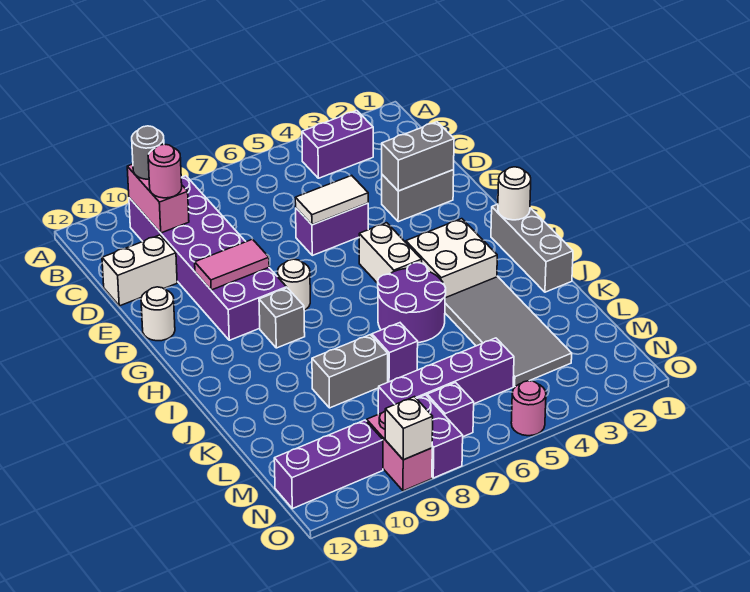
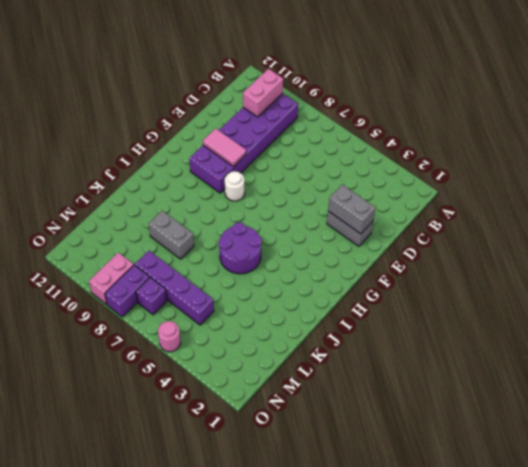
none -> purple brick B3:B4 level 1
none -> white brick D11:D12 level 1
none -> purple brick E5:E6 level 1

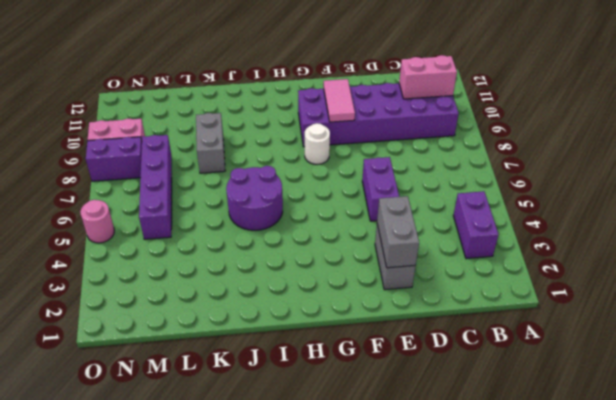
none -> white brick D11:D12 level 1
none -> white round brick F12 level 1
none -> white brick G5:H5 level 1

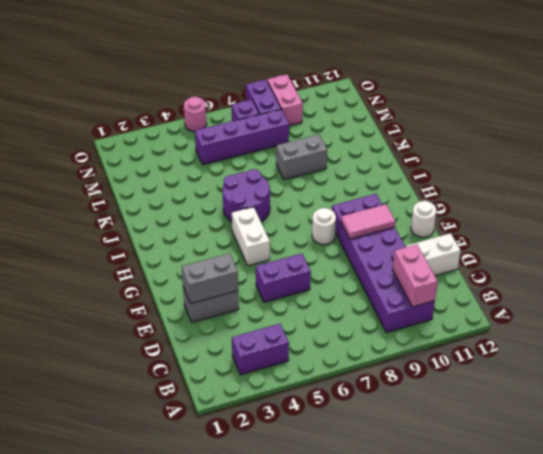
none -> grey brick H1:J1 level 1
none -> white brick H3:I4 level 1
none -> grey brick H9 level 1

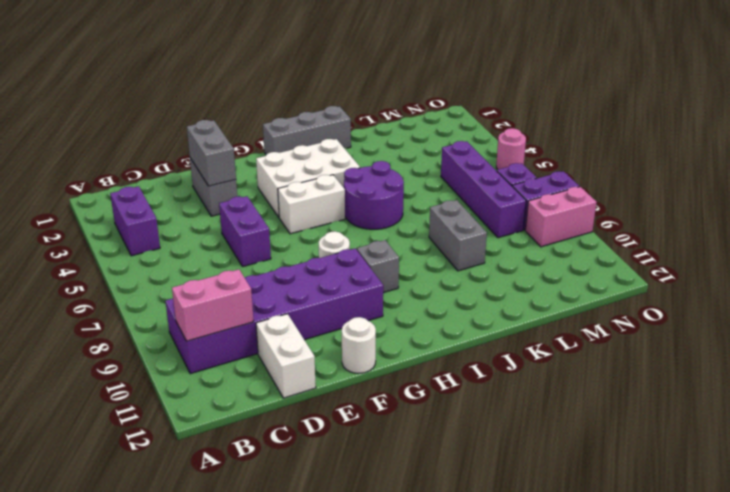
white brick G3:I4 level 1 -> white brick H3:I4 level 1
none -> grey tile J3:M4 level 1
none -> purple brick K7 level 1
none -> purple brick N10:N12 level 1

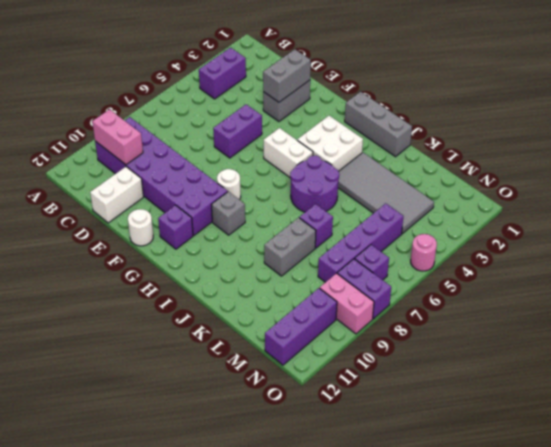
purple brick G11 level 1 -> none
none -> white tile E5:E6 level 2
none -> pink tile F9:F10 level 2
none -> white round brick H1 level 2

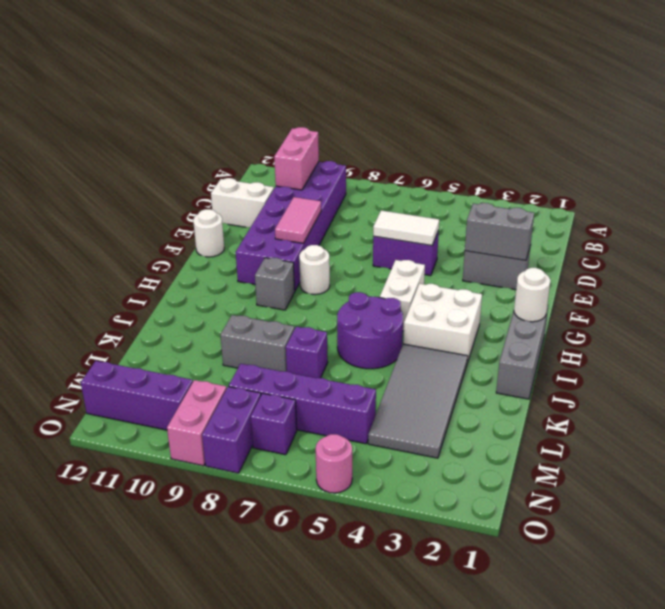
pink tile E9:F9 level 2 -> pink tile F9:F10 level 2
none -> purple brick B3:B4 level 1
none -> white brick O9 level 2
none -> grey round brick B10 level 3

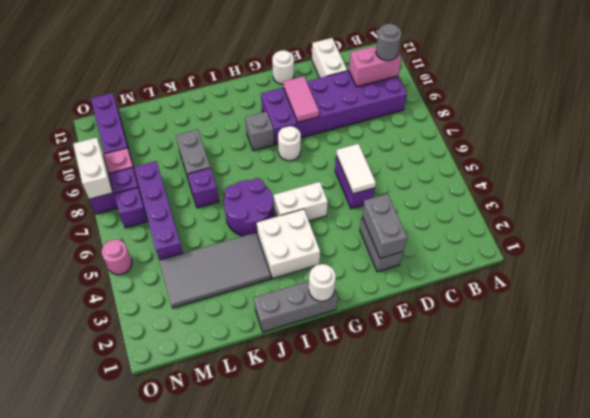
white brick O8:O9 level 2 -> white brick O9 level 2
none -> purple brick B3:B4 level 1
none -> pink round brick C10 level 3

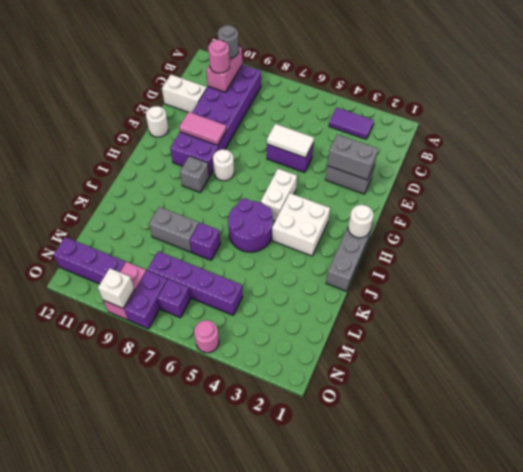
purple tile B3:B4 level 1 -> purple brick B3:B4 level 1
none -> grey tile J3:M4 level 1

